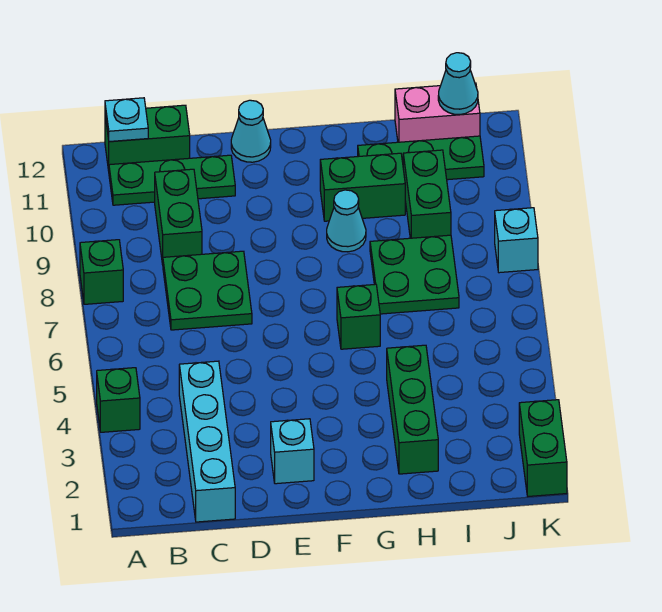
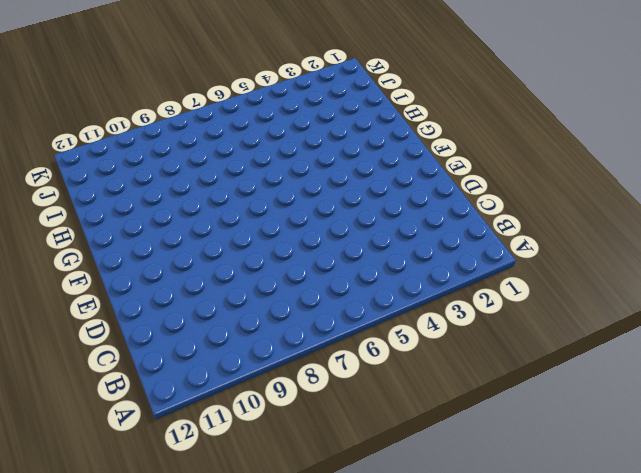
none -> green brick A4 level 1
none -> green brick A8 level 1
none -> green plate B11:D11 level 1

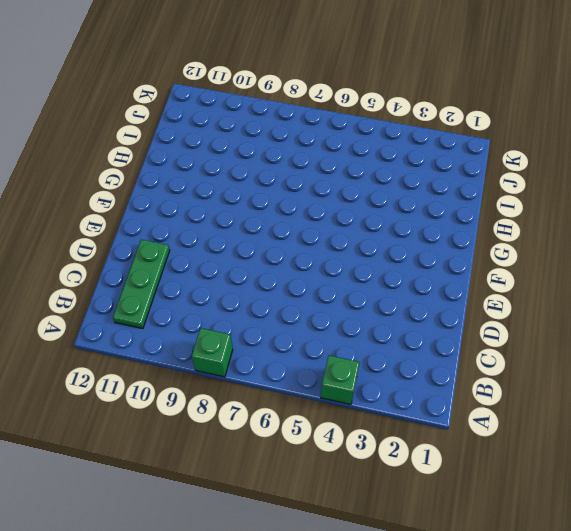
none -> green brick B12:C12 level 1
none -> cyan brick C1:C4 level 1
none -> green plate C7:D8 level 1

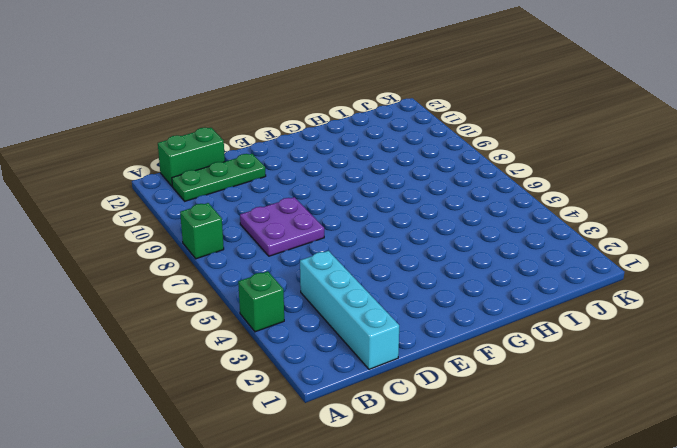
purple plate C7:D8 level 1 -> green plate C7:D8 level 1
none -> green brick C9:C10 level 1
none -> cyan brick E2 level 1
none -> cyan cone E12 level 1

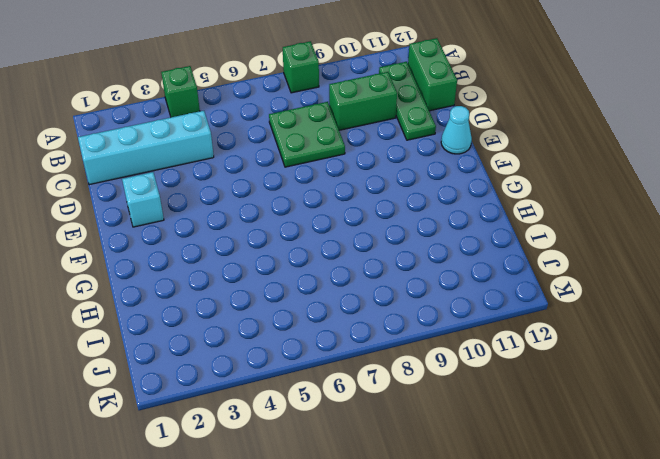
none -> green brick G6 level 1
none -> cyan cone G9 level 1
none -> green brick G10:H10 level 1

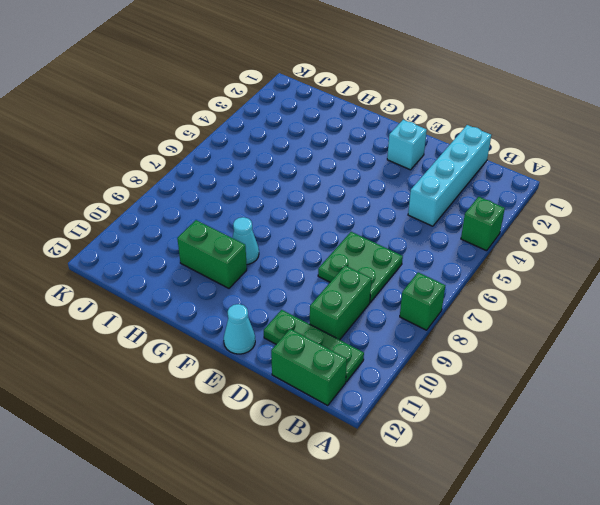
none -> green brick G6 level 1
none -> green brick H2:H4 level 1
none -> green plate H7:I8 level 1

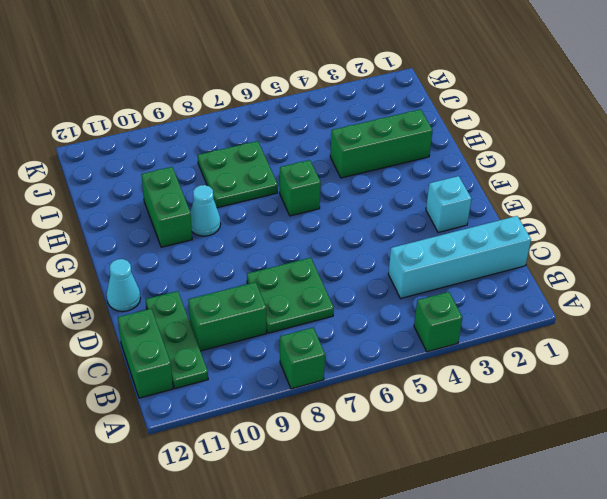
none -> green plate H11:J11 level 1
none -> green brick I9:I10 level 1
none -> pink brick I12:J12 level 1

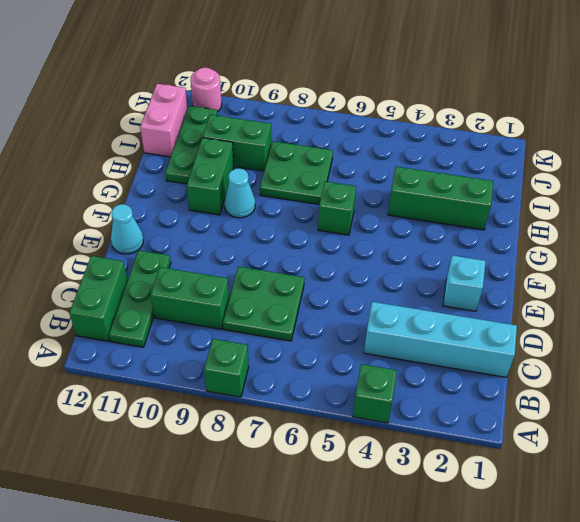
pink round brick K11 level 1 -> none
none -> green brick K1:K2 level 1
none -> cyan brick K8 level 1
none -> cyan plate B12 level 2

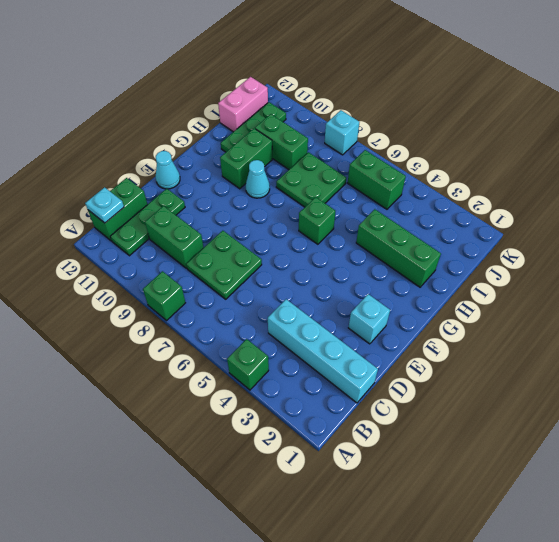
green brick J5:J6 level 1 -> green brick K1:K2 level 1
none -> cyan cone J12 level 2

